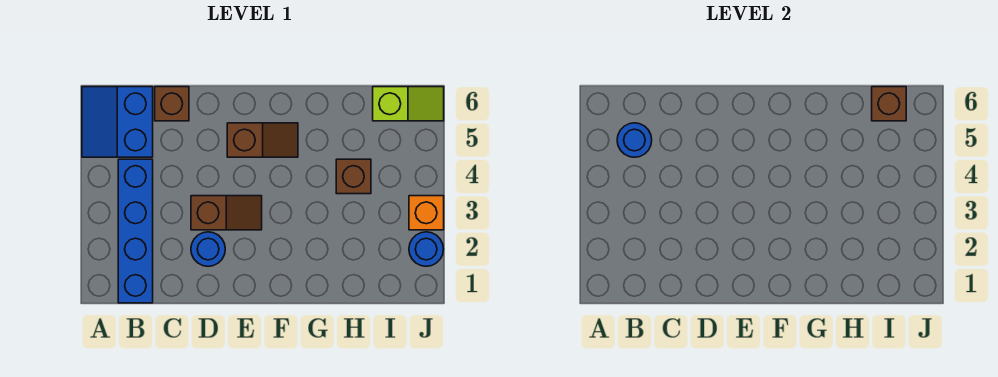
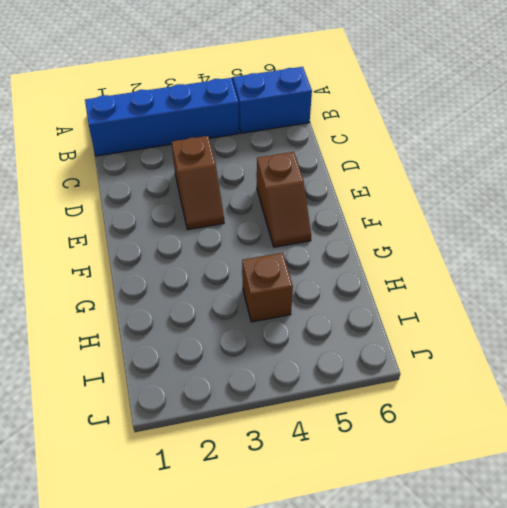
none -> brown brick C6 level 1
none -> blue round brick D2 level 1
none -> lime slope I6:J6 level 1 top I

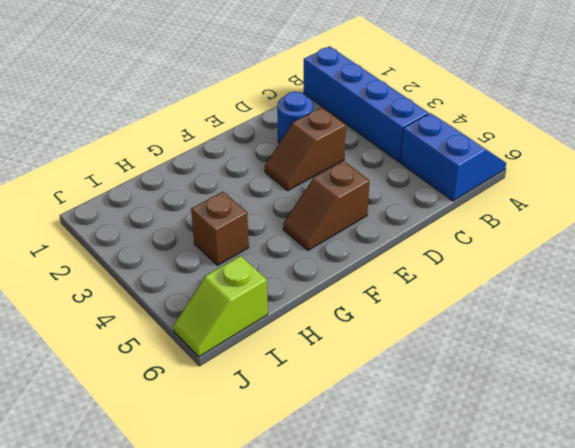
none -> brown brick C6 level 1
none -> blue round brick J2 level 1
none -> orange brick J3 level 1

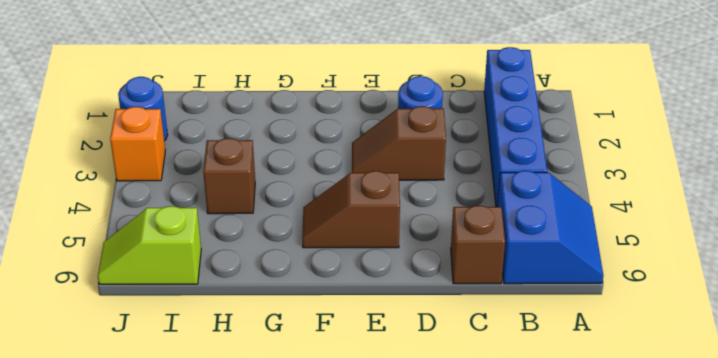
none -> blue round brick B5 level 2
none -> brown brick I6 level 2

